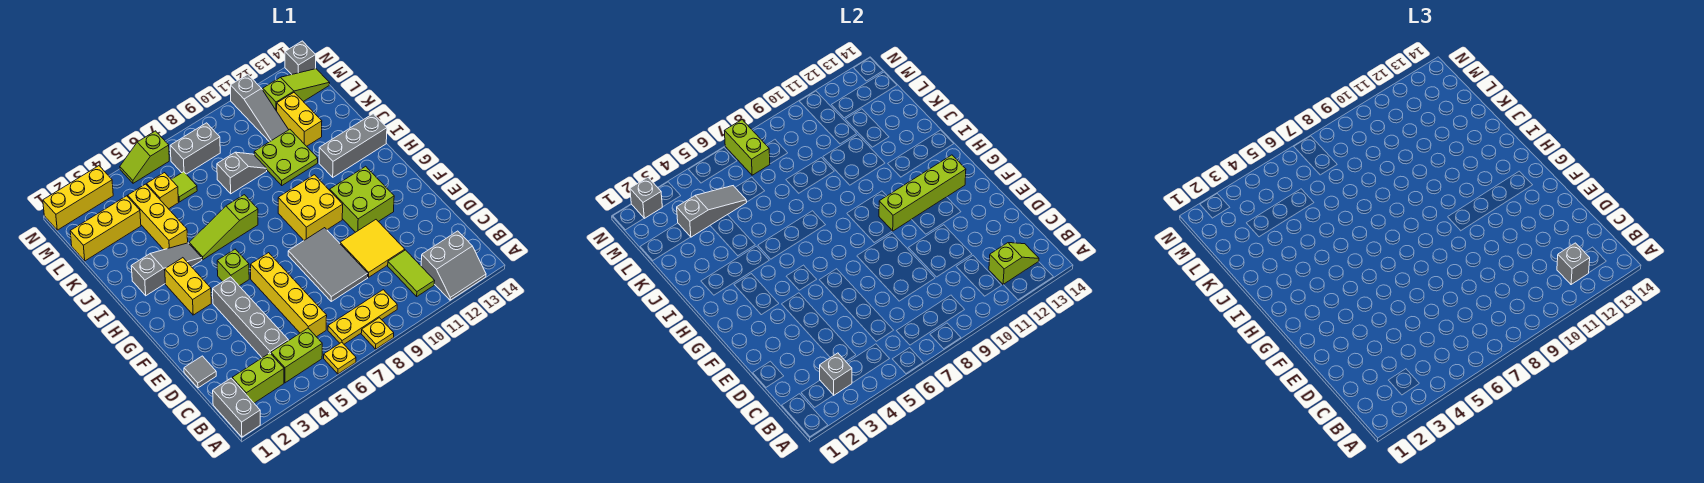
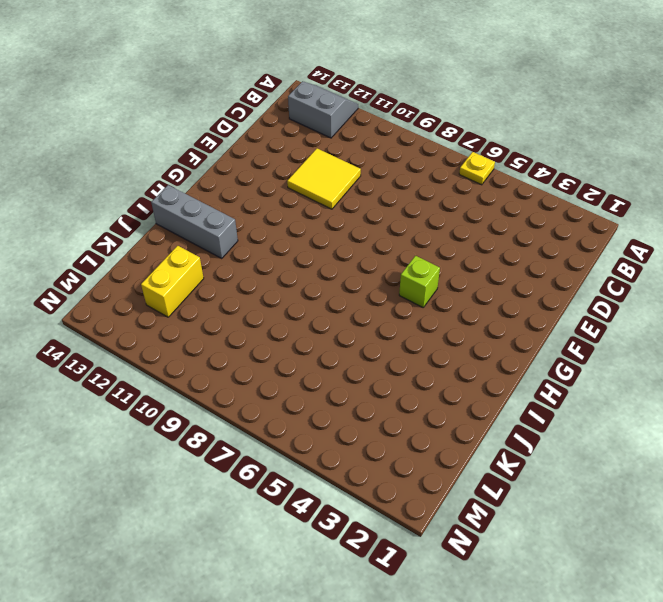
none -> grey brick A1:B1 level 1
none -> yellow plate A8 level 1
none -> lime brick B2:B3 level 1
none -> lime brick B4:B5 level 1

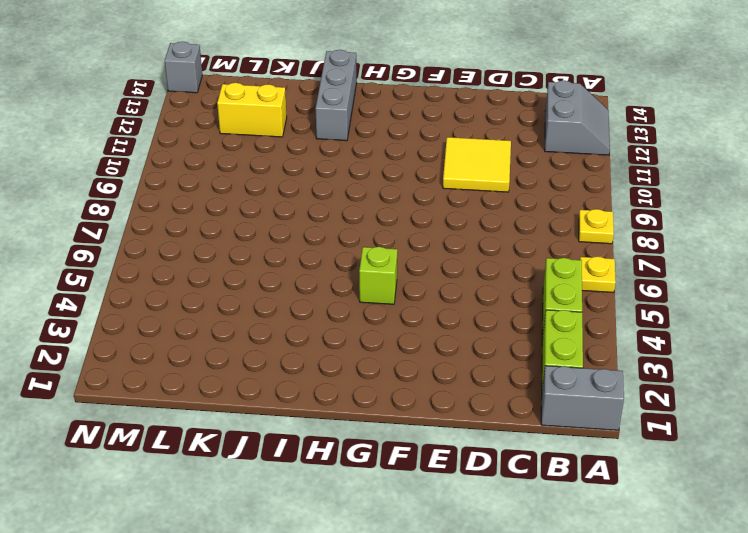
none -> yellow plate B7:B9 level 1
none -> lime tile B11:C11 level 1
none -> grey brick C4:F4 level 1
none -> yellow brick C6:F6 level 1

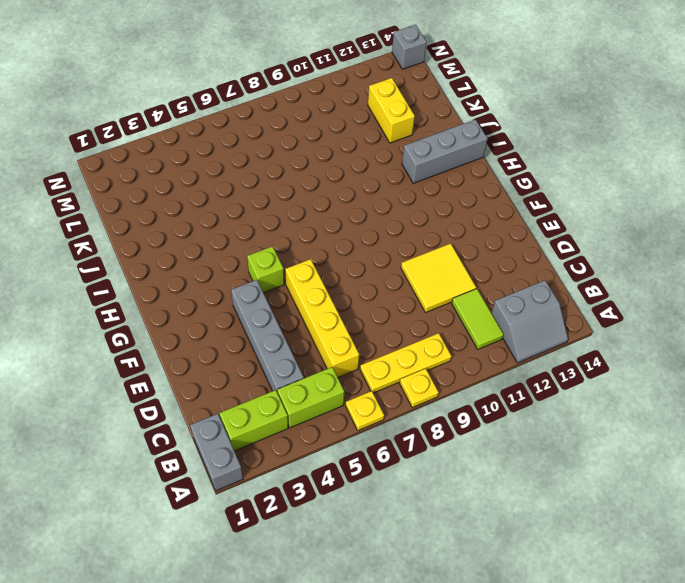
none -> grey tile D1 level 1
none -> grey tile D8:F9 level 1
none -> lime brick F11:G12 level 1
none -> yellow brick G3:H3 level 1

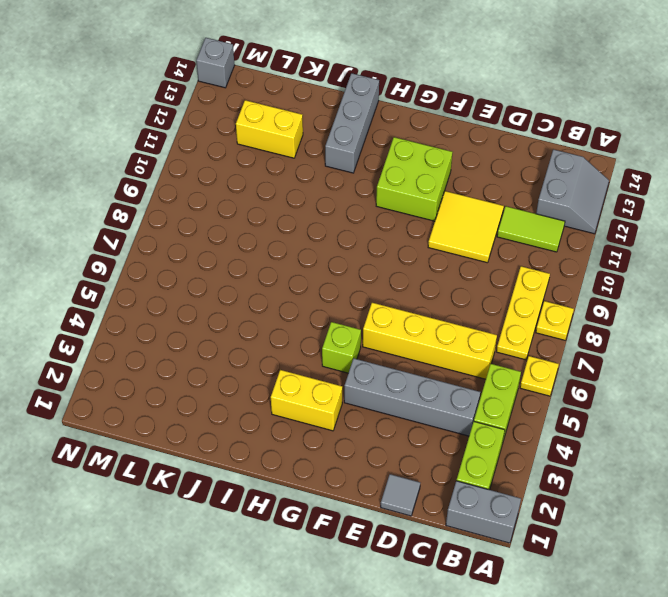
none -> grey tile D8:F9 level 1
none -> yellow brick G9:H10 level 1
none -> grey slope I2:I4 level 1 top 2
none -> lime slope I5:I7 level 1 top 7

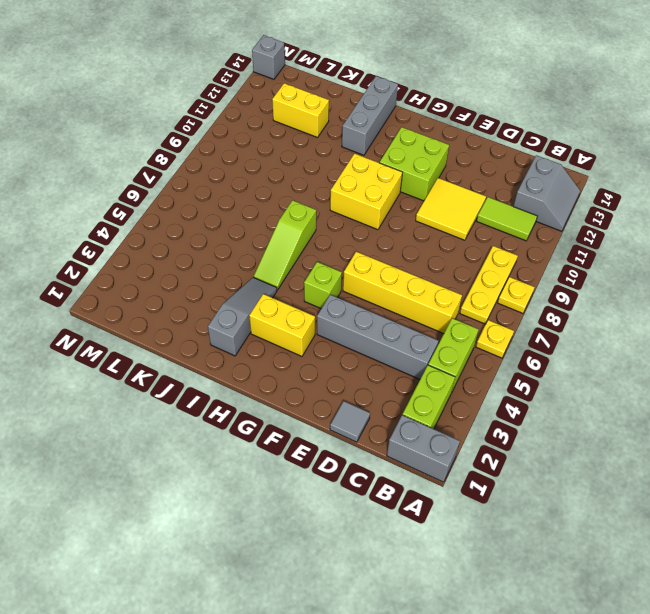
none -> grey tile D8:F9 level 1
none -> yellow brick J4:L4 level 1
none -> lime plate J10:K11 level 1
none -> grey slope K8:K9 level 1 top 8

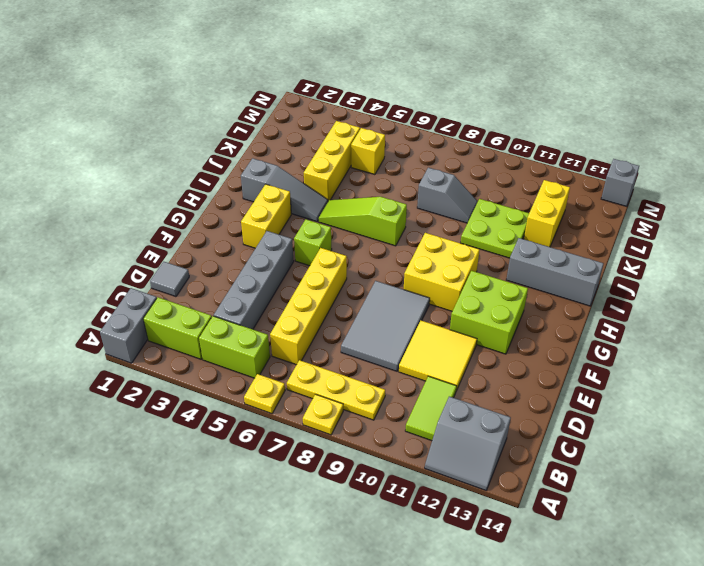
none -> yellow brick L1:L3 level 1
none -> lime tile L6 level 1
none -> grey slope L11:N11 level 1 top N
none -> grey brick M7:M8 level 1

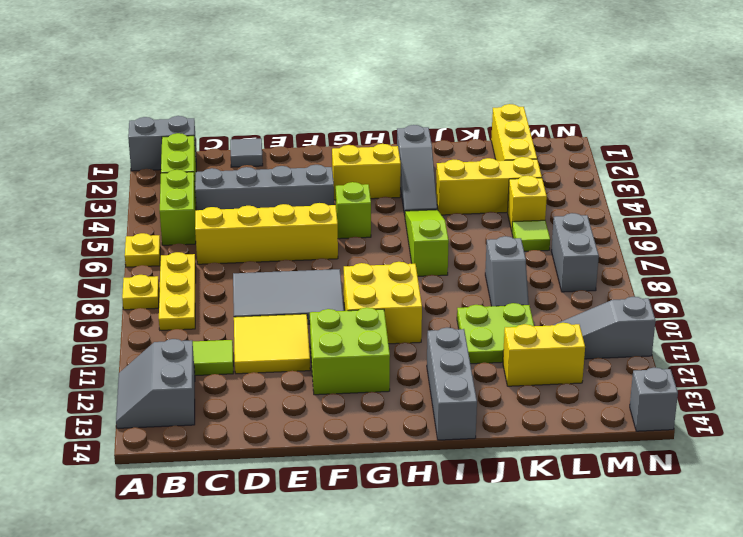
none -> lime slope M12:M14 level 1 top 12
none -> yellow brick N1:N3 level 1
none -> lime slope N5:N6 level 1 top 6
none -> grey brick B3 level 2

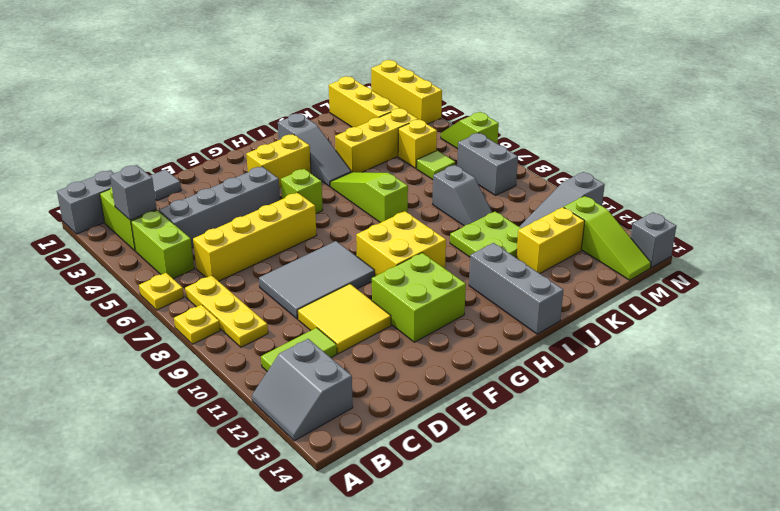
none -> lime slope B12:B13 level 2 top 12
none -> lime brick G10:G13 level 2
none -> grey slope L3:L5 level 2 top 3
none -> lime brick M7:N7 level 2

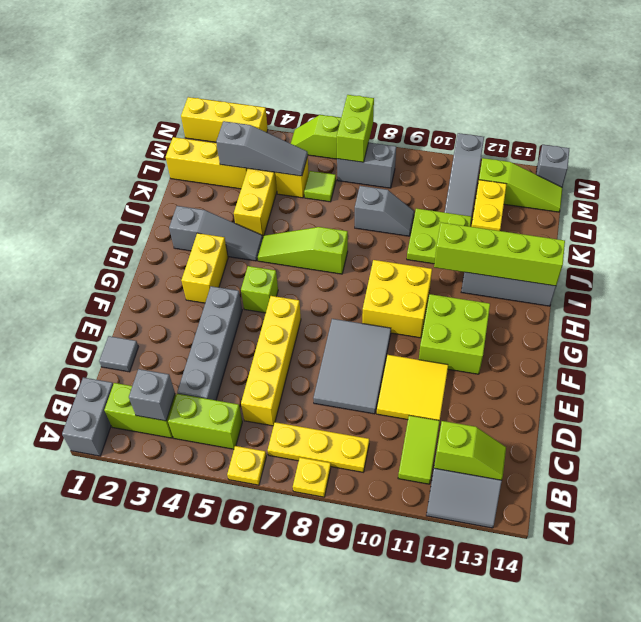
lime brick I11:I14 level 2 -> lime brick G10:G13 level 2
none -> grey brick N2 level 2
none -> grey brick B12 level 3

